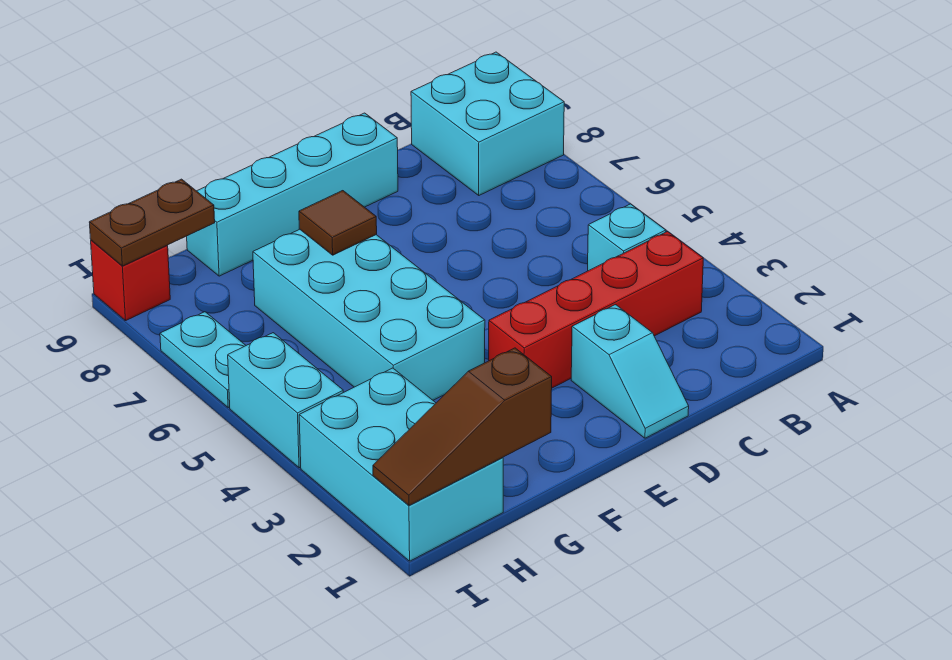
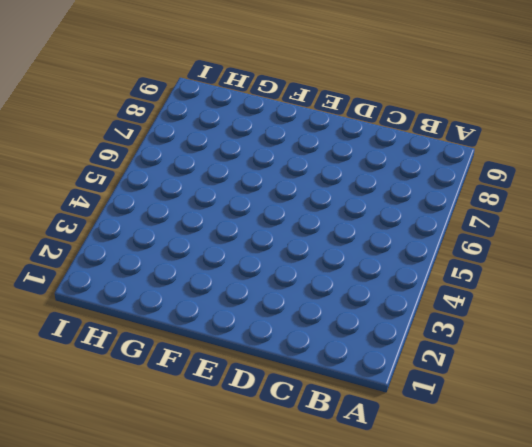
none -> cyan brick A8:B9 level 1
none -> red brick B3:E3 level 1
none -> cyan brick B4 level 1

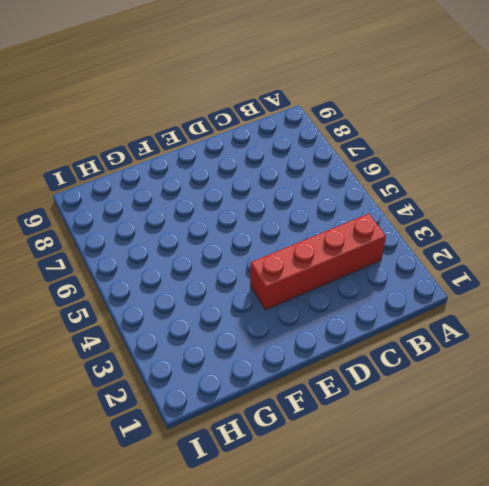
none -> cyan brick A8:B9 level 1
none -> cyan brick B4 level 1
none -> cyan slope D1:D2 level 1 top 2

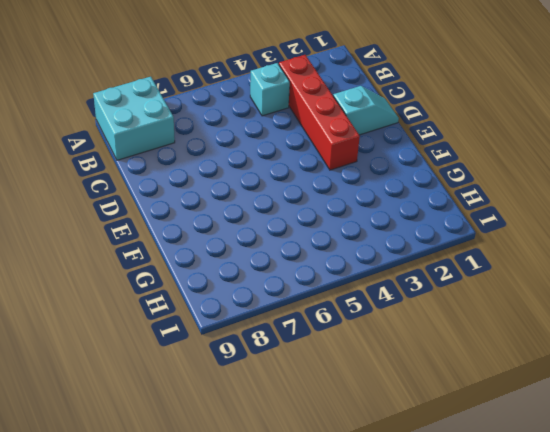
none -> cyan brick D9:G9 level 1
none -> cyan brick F4:G7 level 1
none -> cyan brick H1:I3 level 1

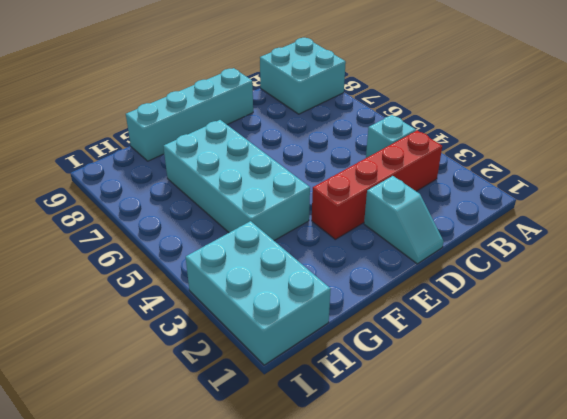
none -> cyan brick I4:I5 level 1
none -> cyan plate I6:I7 level 1
none -> red brick I9 level 1

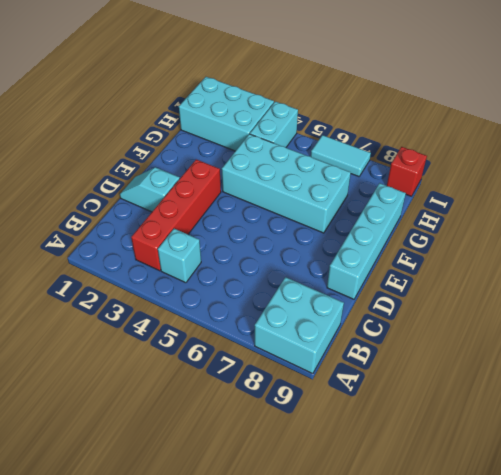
cyan brick H4:I4 level 1 -> cyan brick I4:I5 level 1
cyan tile I6:I7 level 1 -> cyan plate I6:I7 level 1
none -> brown tile F7 level 2
none -> brown slope G1:I1 level 2 top G
none -> brown plate H9:I9 level 2

